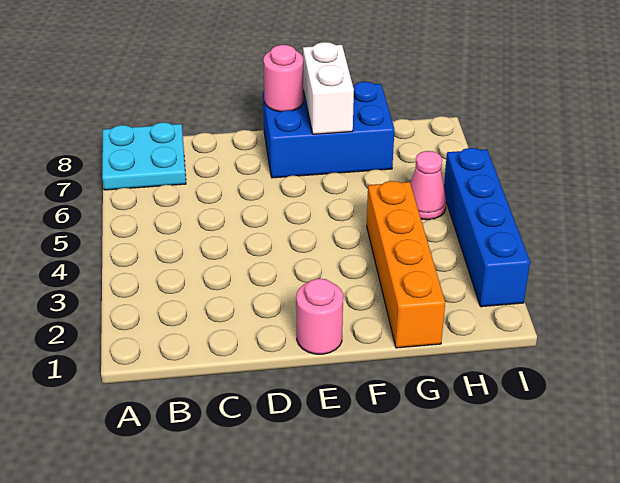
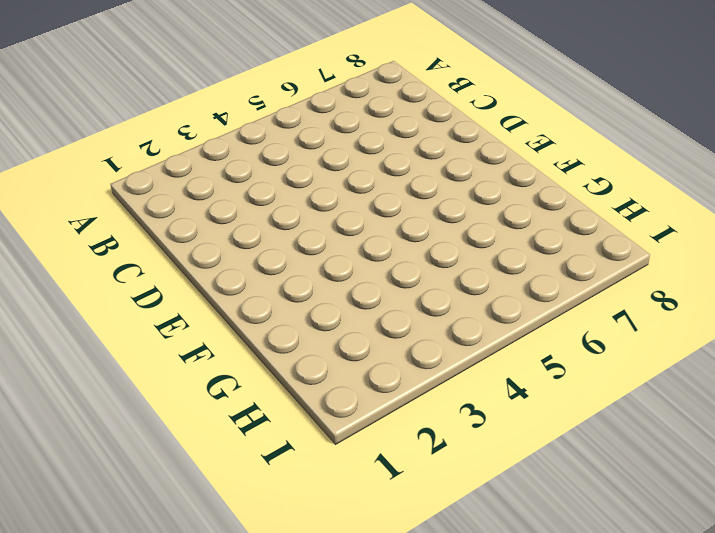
none -> cyan plate A7:B8 level 1
none -> pink round brick E1 level 1

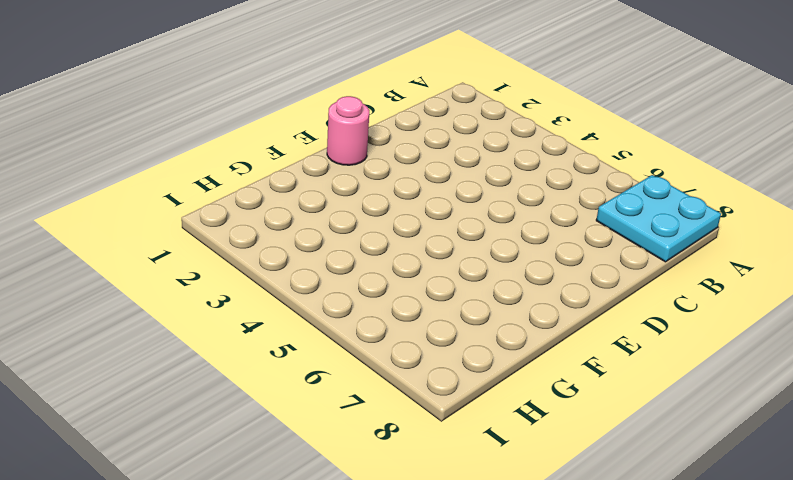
none -> blue brick E7:G8 level 1
none -> orange brick G1:G4 level 1

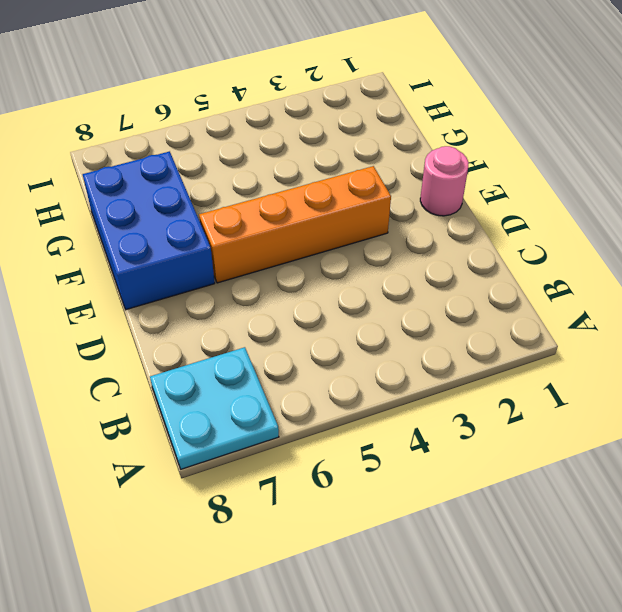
orange brick E3:E6 level 1 -> orange brick G1:G4 level 1
none -> pink cone H5 level 1
none -> blue brick I2:I5 level 1

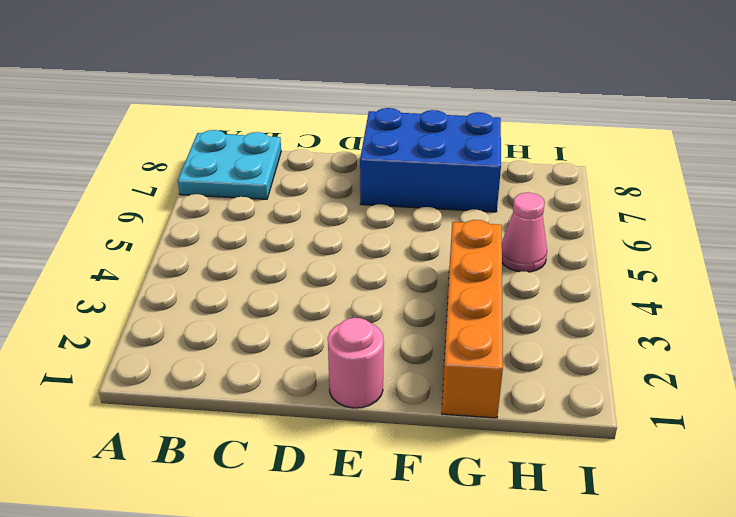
none -> blue brick I2:I5 level 1
none -> pink round brick E8 level 2

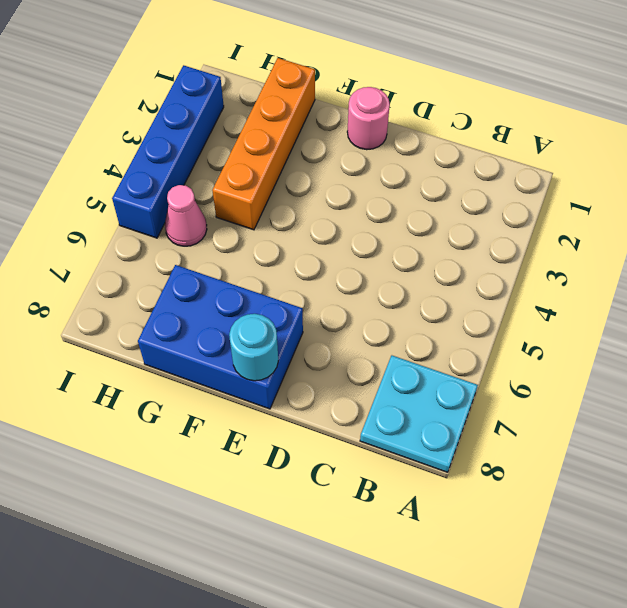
cyan round brick E8 level 2 -> pink round brick E8 level 2
none -> white brick F7:F8 level 2

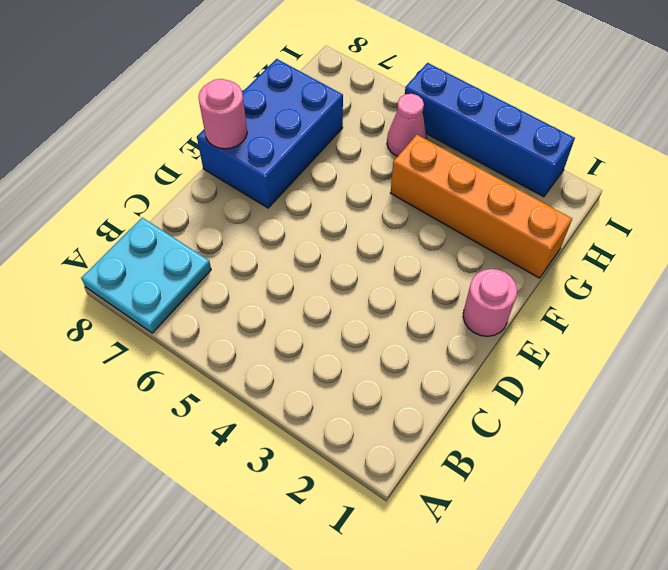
none -> white brick F7:F8 level 2

